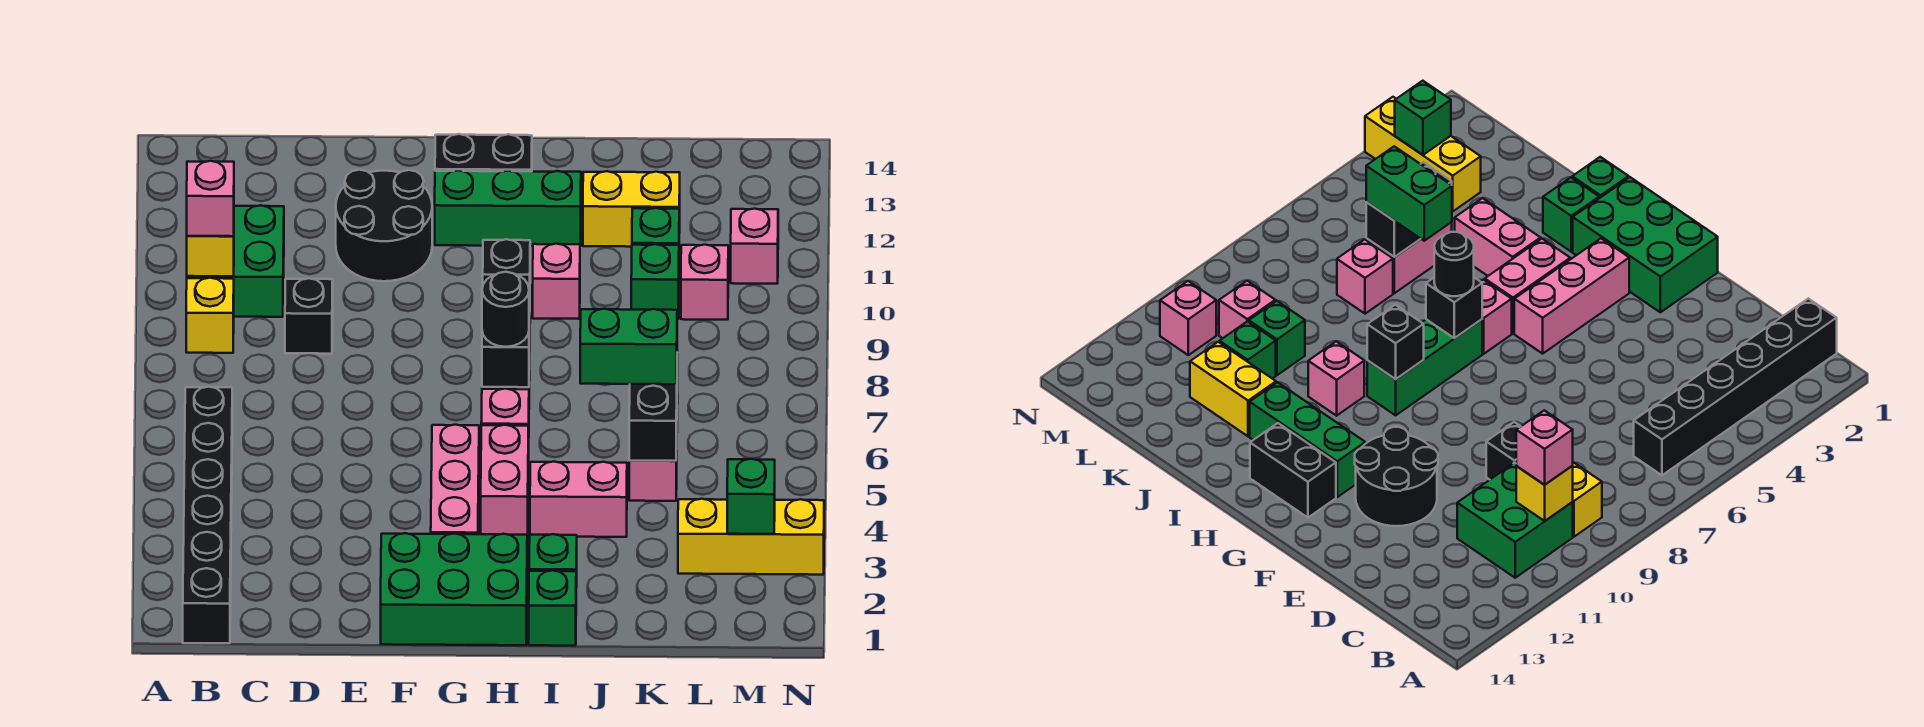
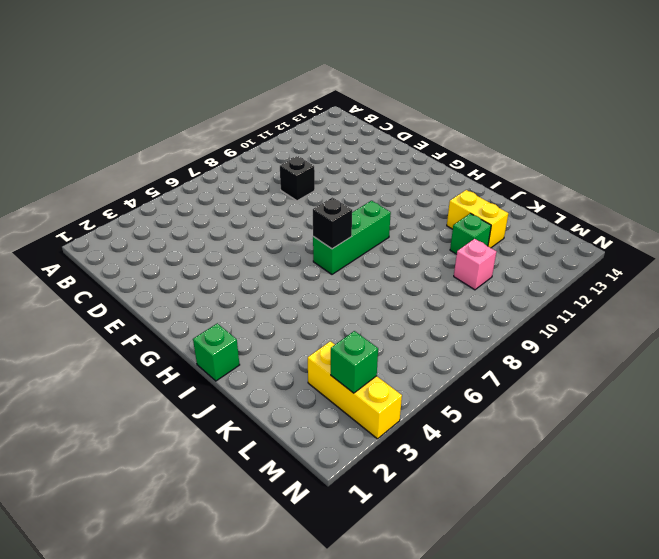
none -> black brick B1:B6 level 1
none -> yellow brick B9 level 1
none -> green brick B10:C11 level 1
none -> black round brick E11:F12 level 1

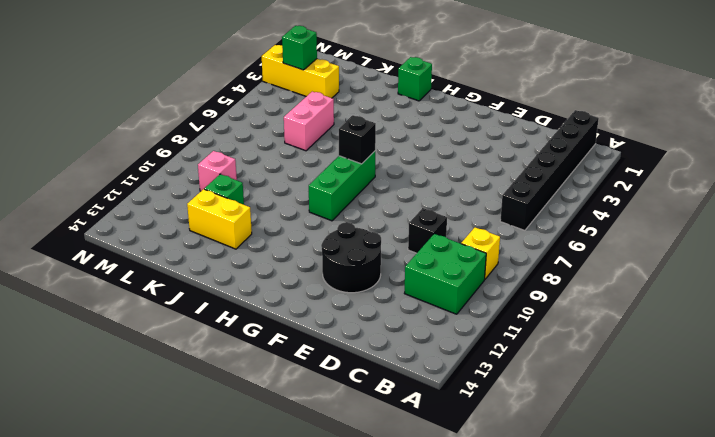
none -> green brick F1:H2 level 1
none -> pink brick G3:G5 level 1
none -> green brick G12:I12 level 1
none -> black brick G13:H13 level 1

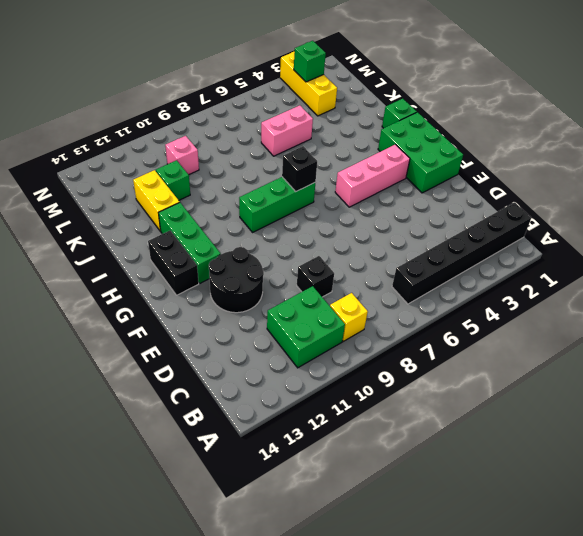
none -> pink brick H4:H5 level 1
none -> pink brick H6 level 1
none -> green brick I2 level 1
none -> pink brick I4:J4 level 1

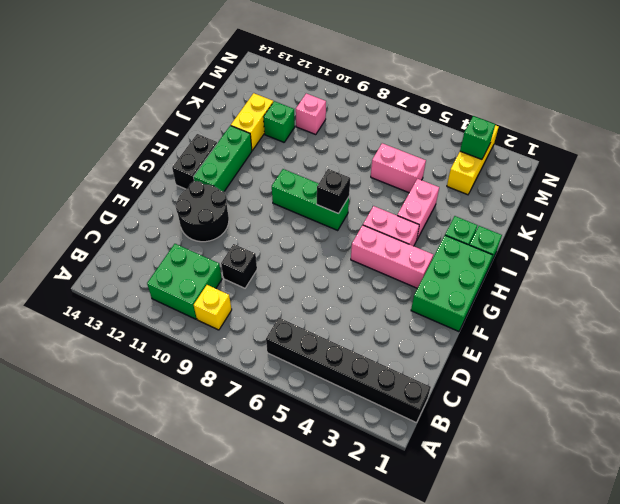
none -> pink brick H6 level 1
none -> pink brick I10 level 1
none -> pink brick K7 level 1
none -> green brick K10 level 1

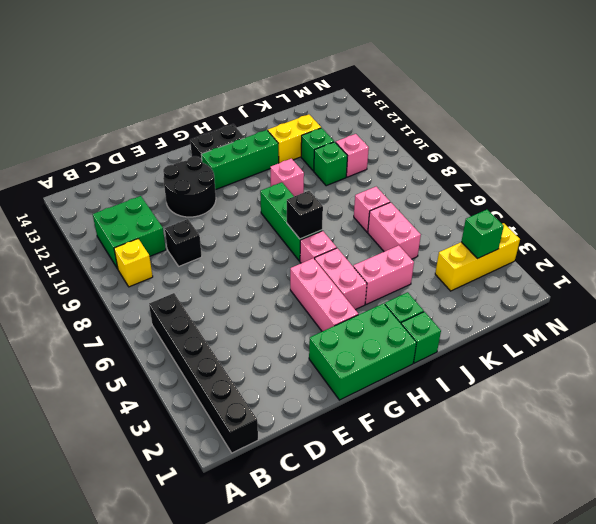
none -> pink brick M11 level 1
none -> yellow brick B10 level 2
none -> black brick H9 level 2
none -> black brick K5:K6 level 2

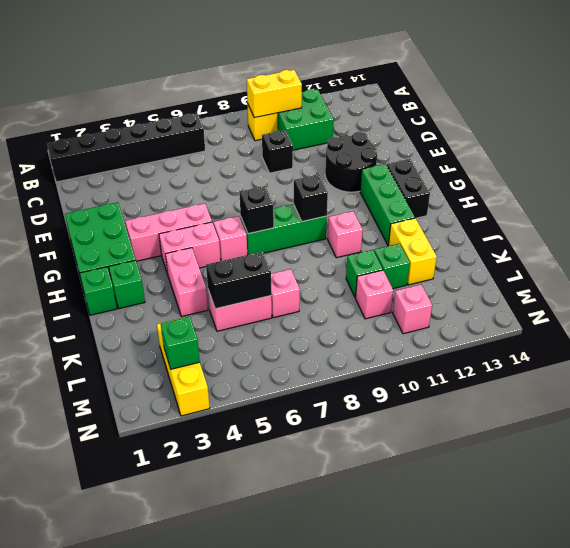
yellow brick B9:B10 level 2 -> yellow brick B10 level 2
none -> pink brick B10 level 3
none -> black round brick H7 level 3
none -> green brick J6:K6 level 3

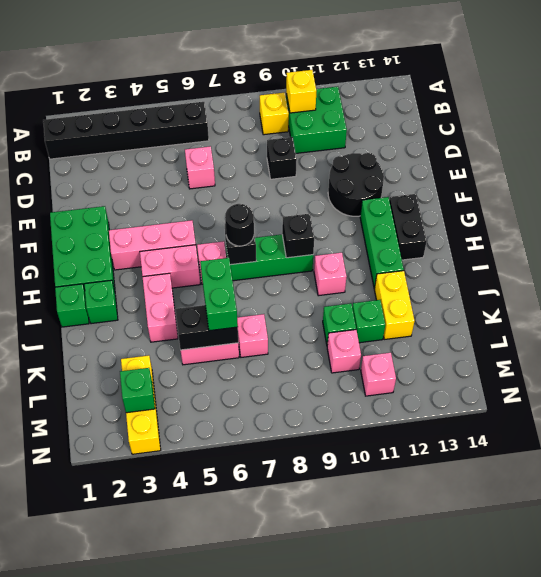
pink brick D6 level 1 -> pink brick B10 level 3

